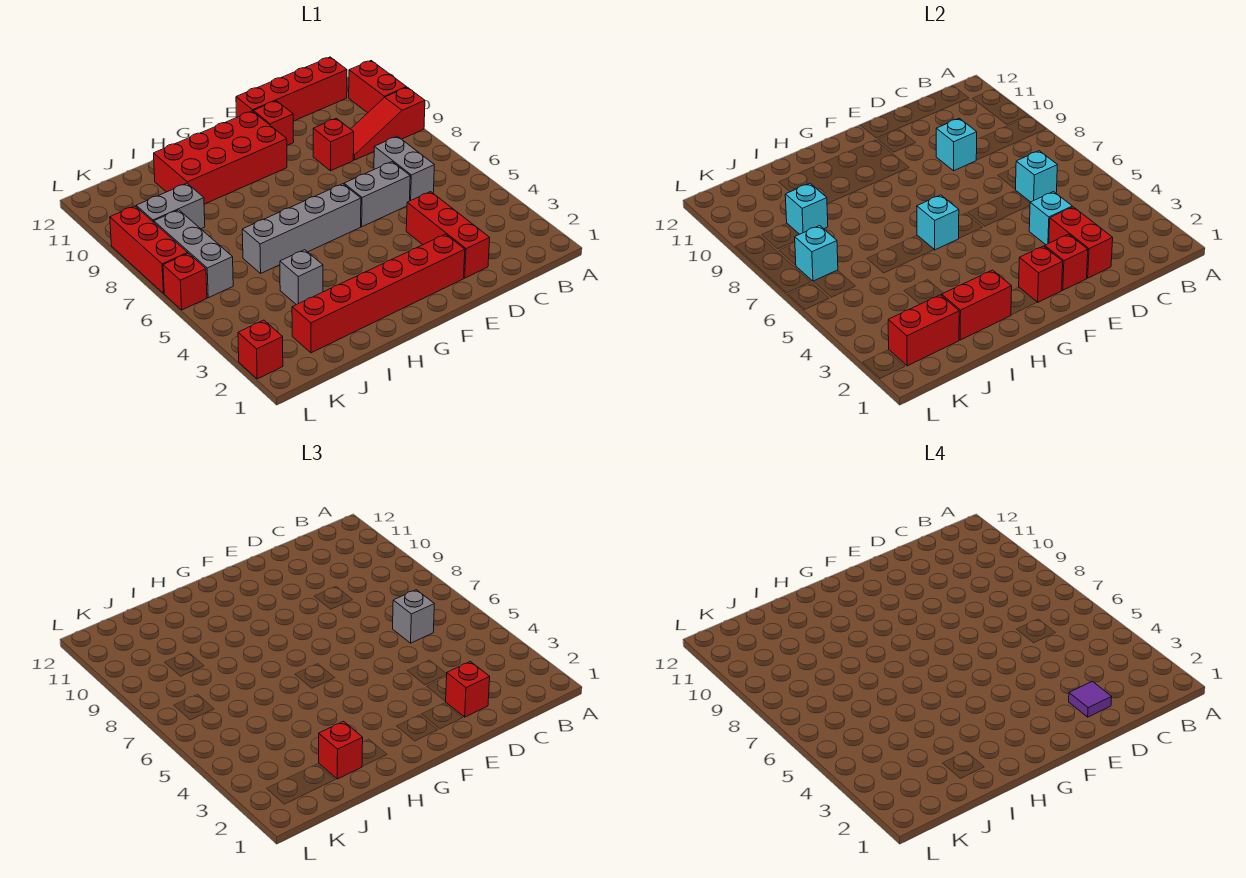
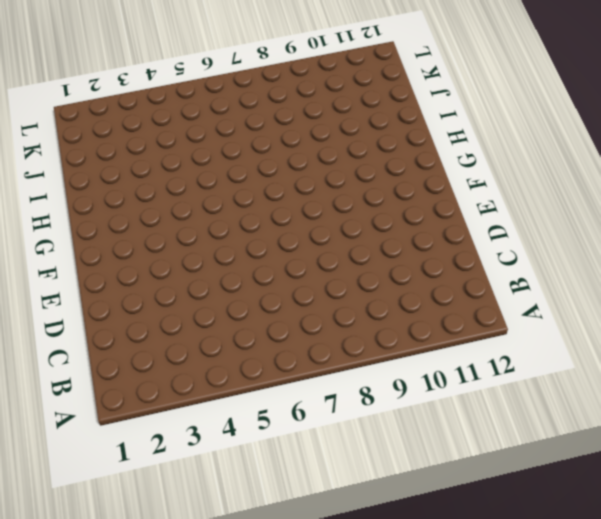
none -> red slope A9:C9 level 1 top A
none -> red brick A10:A11 level 1
none -> red brick B12:E12 level 1
none -> grey brick C6:C7 level 1

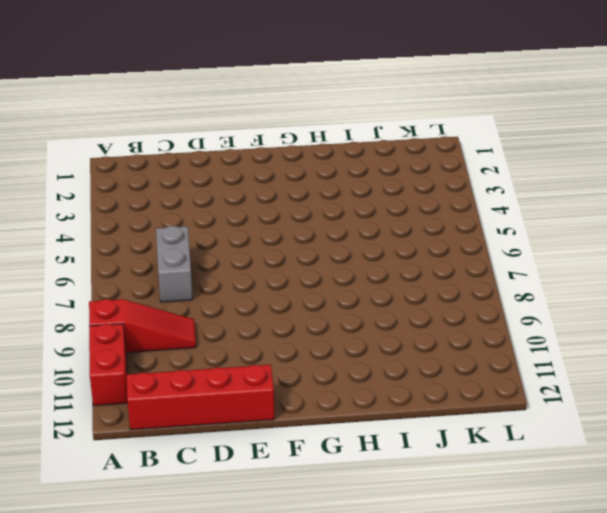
none -> red brick D2:D4 level 1
none -> grey brick D6:E6 level 1
none -> red brick D9 level 1
none -> red brick E2:J2 level 1

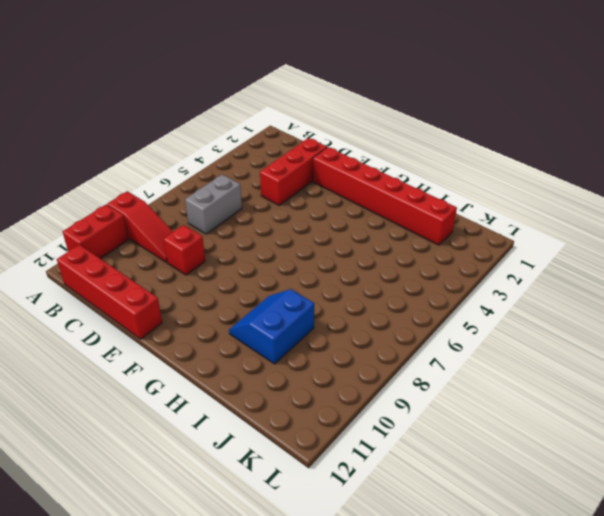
blue slope H9:I10 level 1 top I -> red brick F10:I11 level 1
none -> grey brick D6:E6 level 1
none -> red brick E11 level 1
none -> grey brick F6:I6 level 1
none -> grey brick I4 level 1

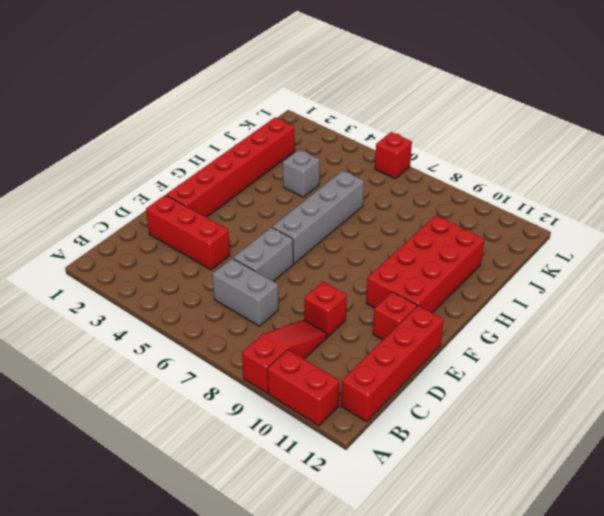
none -> grey brick J9:K9 level 1
none -> grey brick K6:K8 level 1
none -> red brick L2 level 1
none -> red brick L7:L9 level 1

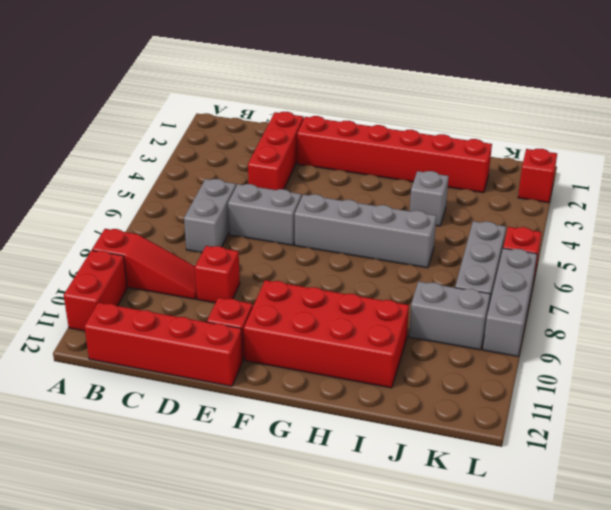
grey brick L7:L9 level 1 -> red brick L7:L9 level 1
none -> cyan brick C6 level 2
none -> red brick D2:D3 level 2
none -> cyan brick D4 level 2
none -> cyan brick D9 level 2

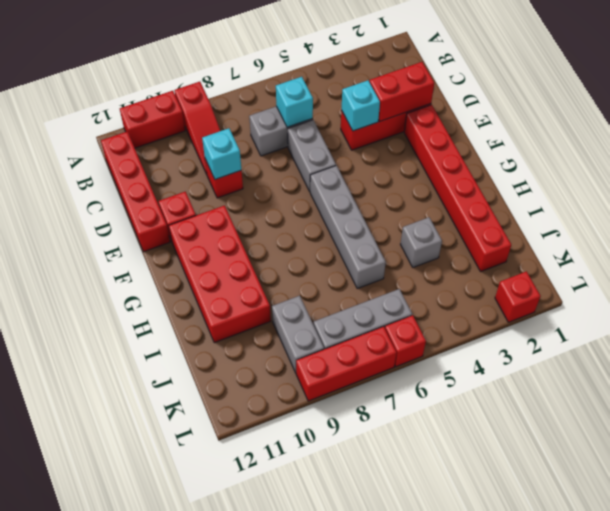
none -> red brick E2 level 2
none -> red brick F2 level 2
none -> cyan brick G6 level 2
none -> red brick H2:I2 level 2

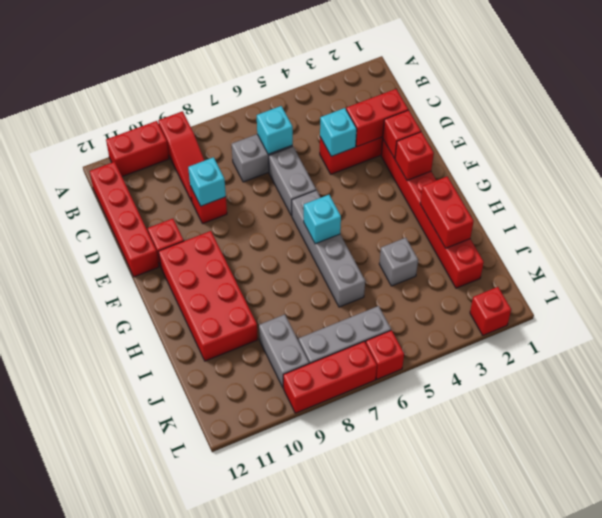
none -> red brick J2:K2 level 2
none -> cyan brick J9 level 2
none -> cyan brick K7 level 2
none -> grey brick C6 level 3

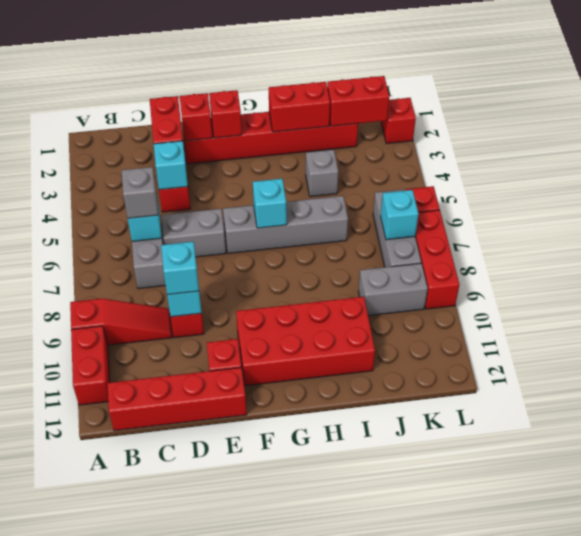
cyan brick D9 level 3 -> cyan brick J9 level 2
none -> red brick D2 level 3
none -> red brick I2 level 3
none -> purple tile D2 level 4

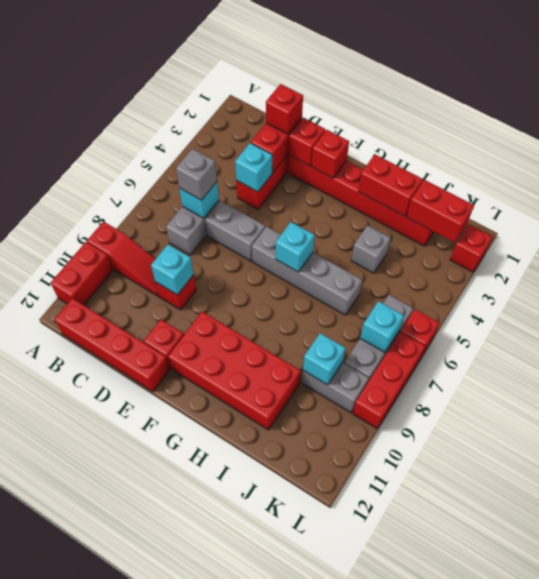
none -> red brick I2 level 3
none -> purple tile D2 level 4

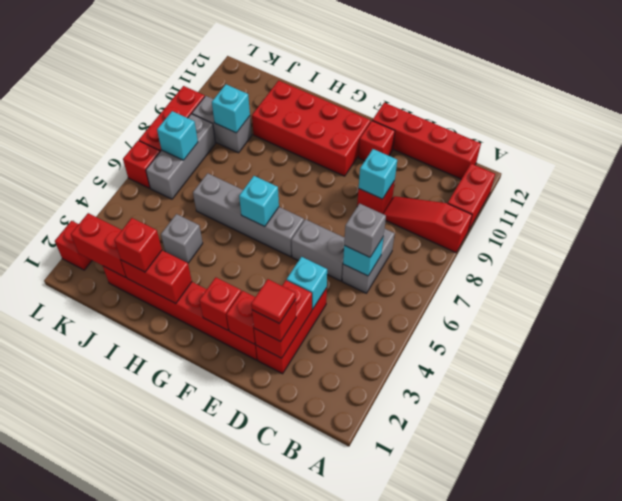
red tile D2 level 4 -> purple tile D2 level 4

